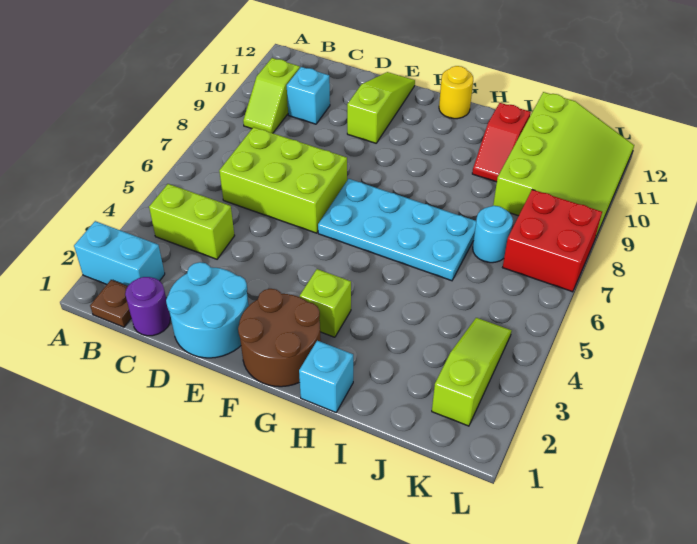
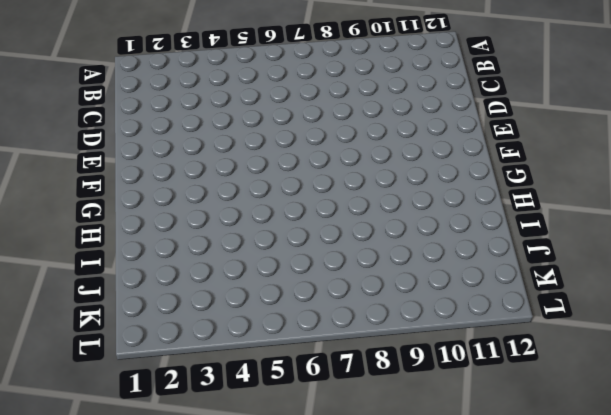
none -> cyan brick A2:B2 level 1
none -> brown plate B1 level 1
none -> lime brick B4:C4 level 1

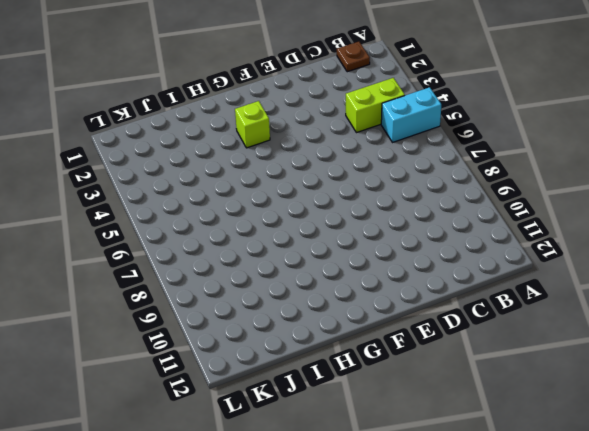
cyan brick A5:B5 level 1 -> cyan brick A2:B2 level 1
none -> lime slope B9:B10 level 1 top 10
none -> purple round brick C1 level 1
none -> lime brick C6:E7 level 1

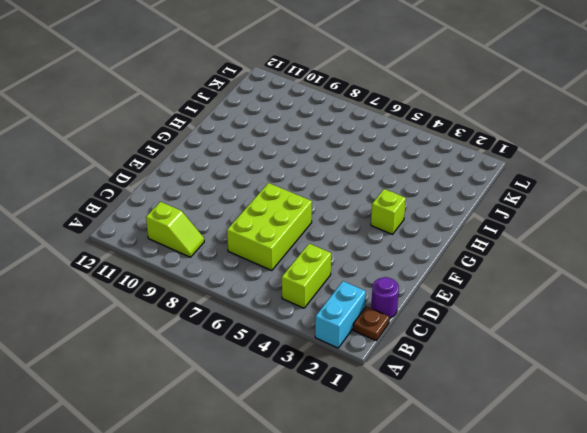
none -> cyan brick C10 level 1
none -> cyan round brick D1:E2 level 1
none -> lime slope E10:E12 level 1 top 10

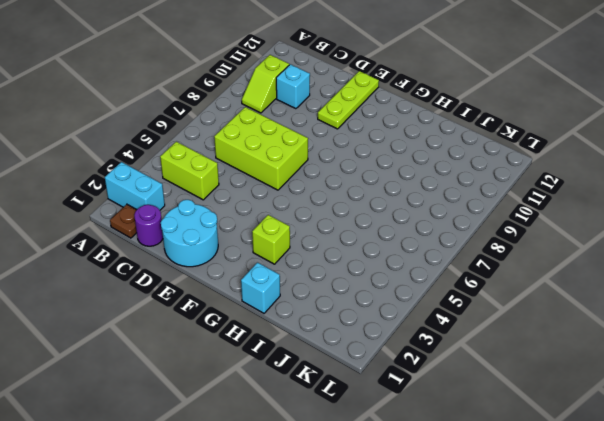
lime plate E10:E12 level 1 -> lime slope E10:E12 level 1 top 10
none -> brown round brick F1:G2 level 1
none -> cyan plate F6:I7 level 1
none -> yellow round brick G12 level 1

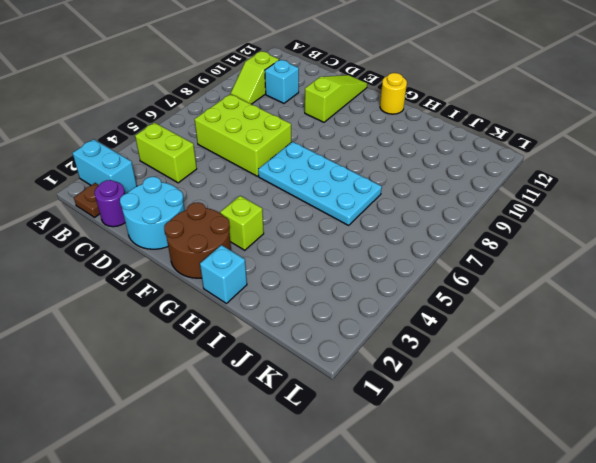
none -> red slope I10:I11 level 1 top 11
none -> cyan round brick J7 level 1
none -> lime slope J9:L12 level 1 top J

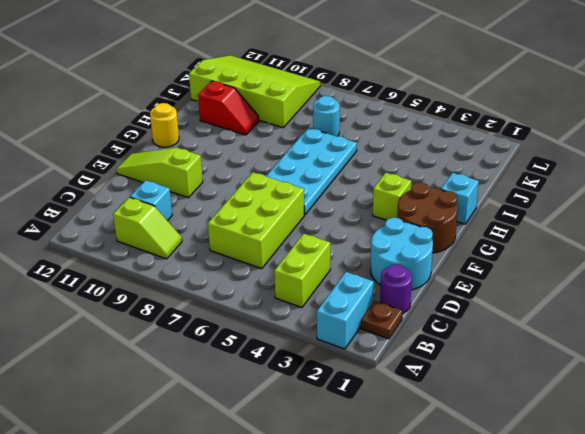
none -> lime slope K2:K4 level 1 top 2
none -> red brick K7:L8 level 1

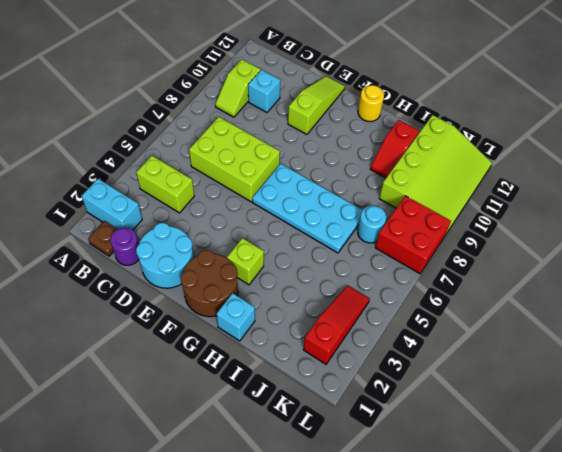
red slope K2:K4 level 1 top 2 -> lime slope K2:K4 level 1 top 2

